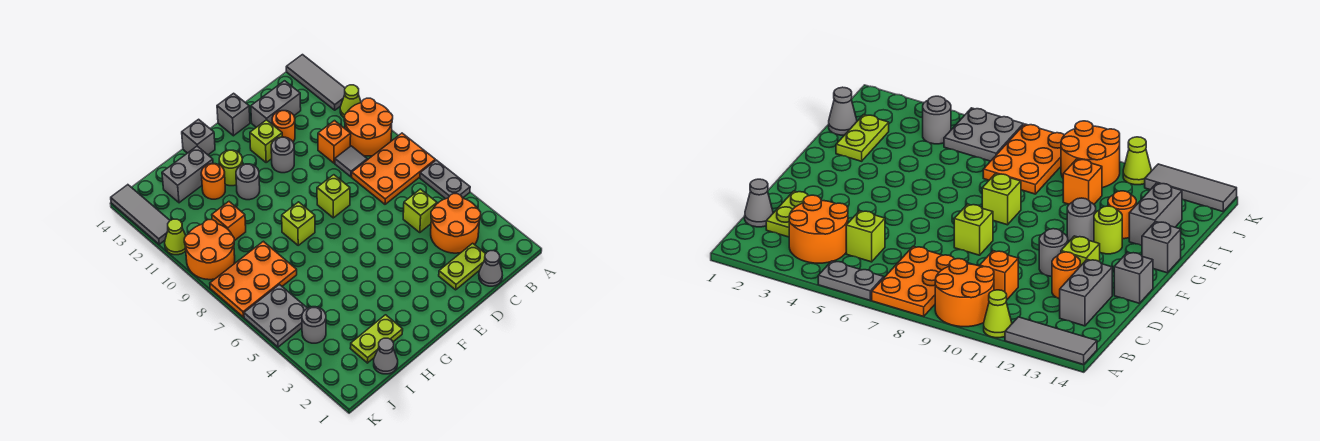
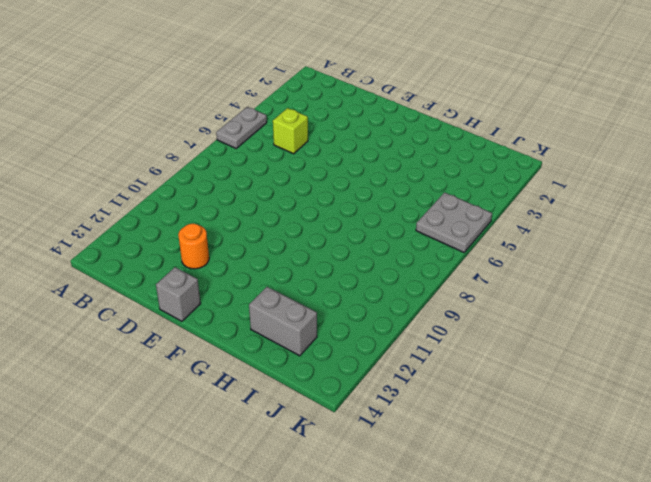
none -> orange plate A7:C8 level 1
none -> orange round brick A9:B10 level 1
none -> lime cone A11 level 1
none -> grey tile A12:A14 level 1

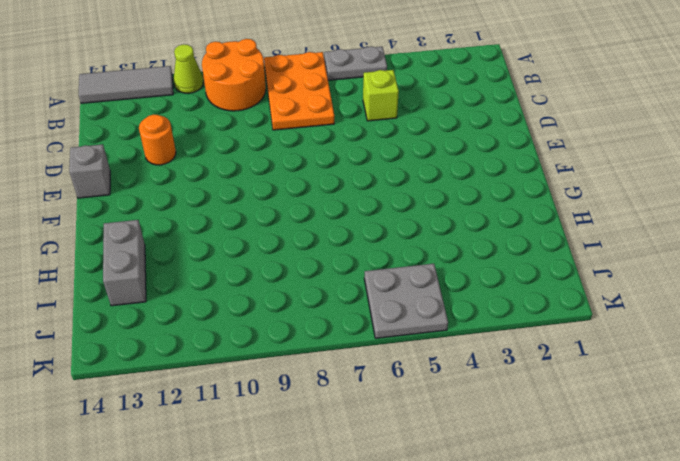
none -> orange round brick B3:C4 level 1
none -> grey cone C1 level 1
none -> lime plate C2:D2 level 1
none -> grey tile C9 level 1

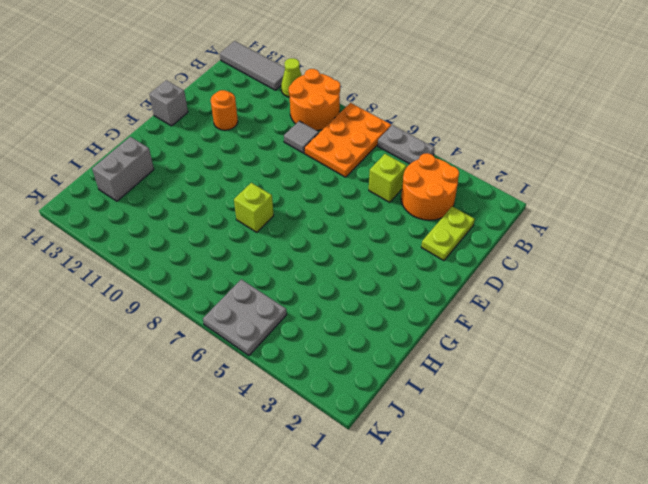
none -> grey cone C1 level 1
none -> orange brick C10 level 1
none -> grey brick C13:D13 level 1
none -> lime brick E8 level 1

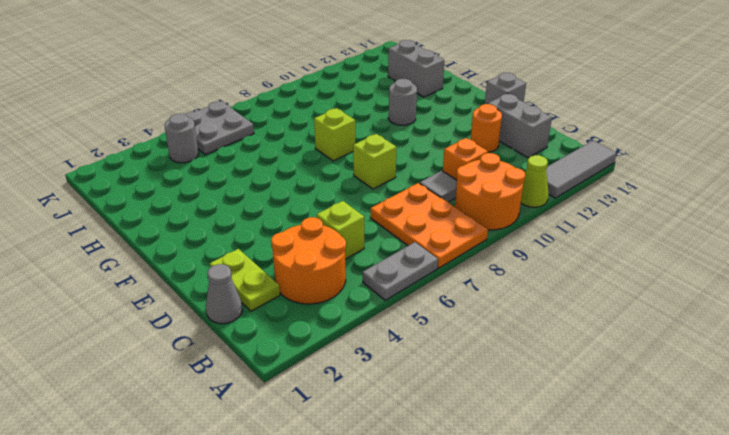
none -> grey round brick E11 level 1
none -> lime brick E12 level 1
none -> lime round brick G12 level 1
none -> grey brick G14 level 1

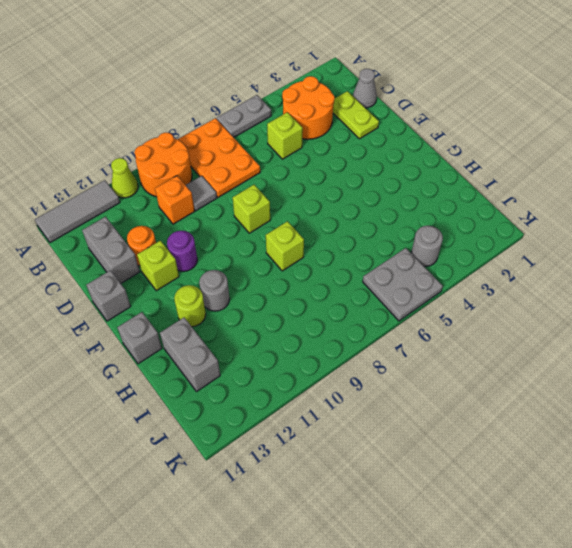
purple round brick E11 level 1 -> grey round brick E11 level 1
none -> lime plate H2:I2 level 1
none -> orange round brick H12 level 1
none -> grey cone I1 level 1
none -> orange plate I7:K8 level 1

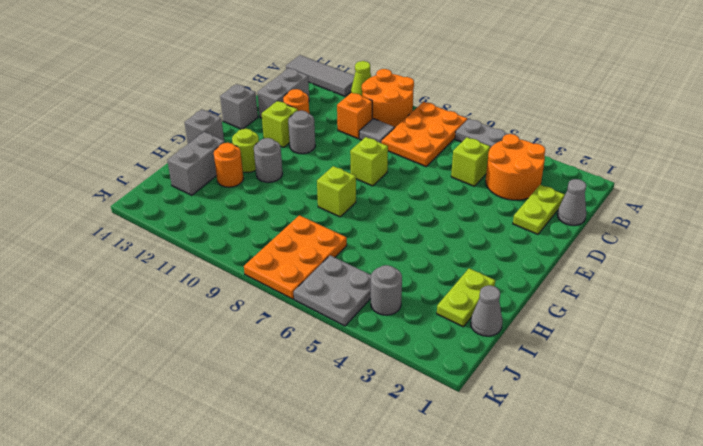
none -> orange brick I10 level 1
none -> orange round brick J9:K10 level 1
none -> lime cone K11 level 1
none -> grey tile K12:K14 level 1

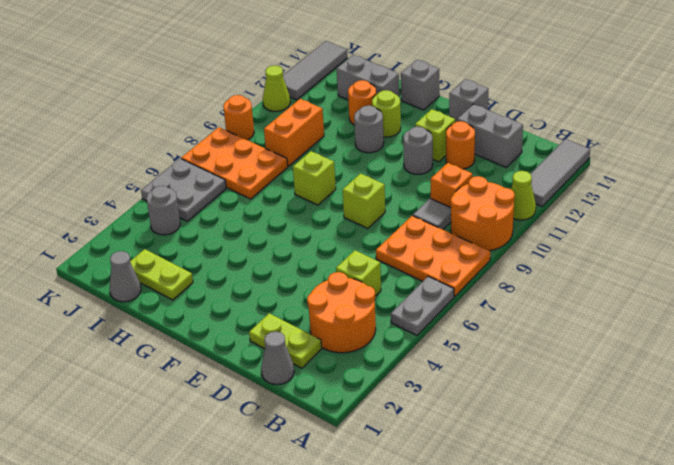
orange brick I9:I10 level 1 -> orange brick I10 level 1
orange round brick K9 level 1 -> orange round brick J9:K10 level 1

